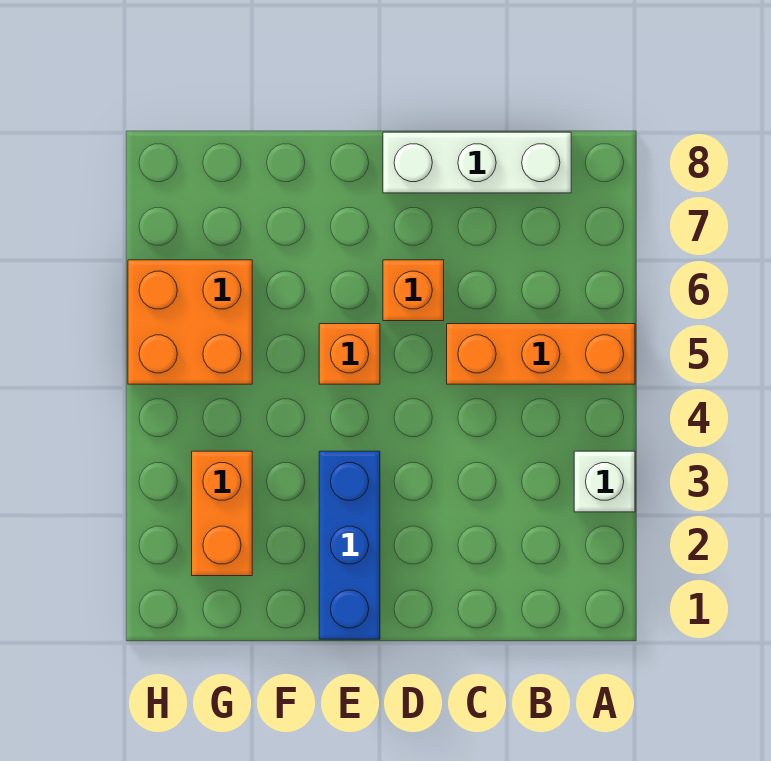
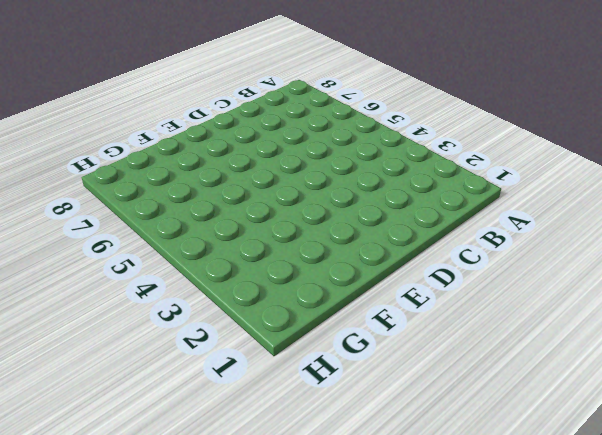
none -> white brick A3 level 1
none -> orange brick A5:C5 level 1

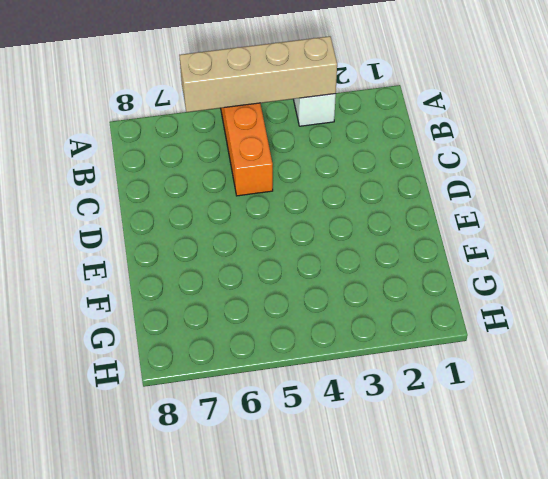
tan brick A3:A6 level 2 -> none
none -> white brick B8:D8 level 1
none -> orange brick D6 level 1

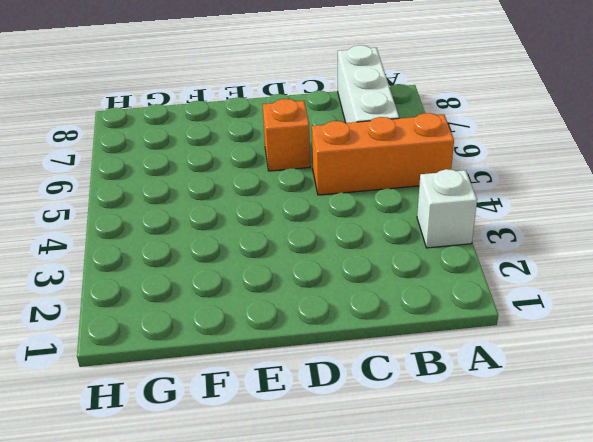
white brick B6:B8 level 1 -> white brick B8:D8 level 1
none -> blue brick E1:E3 level 1
none -> orange brick E5 level 1

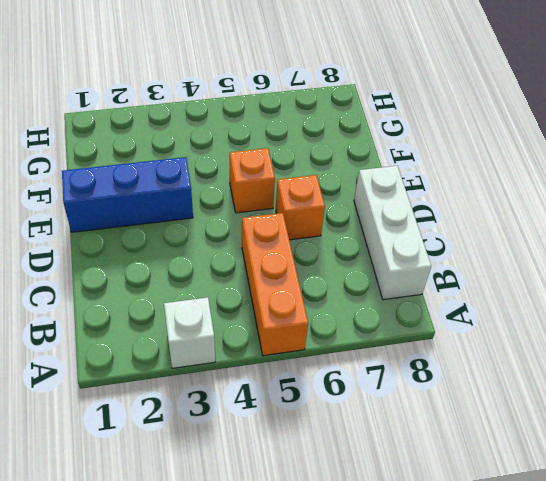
none -> orange brick G2:G3 level 1
none -> orange brick G5:H6 level 1

